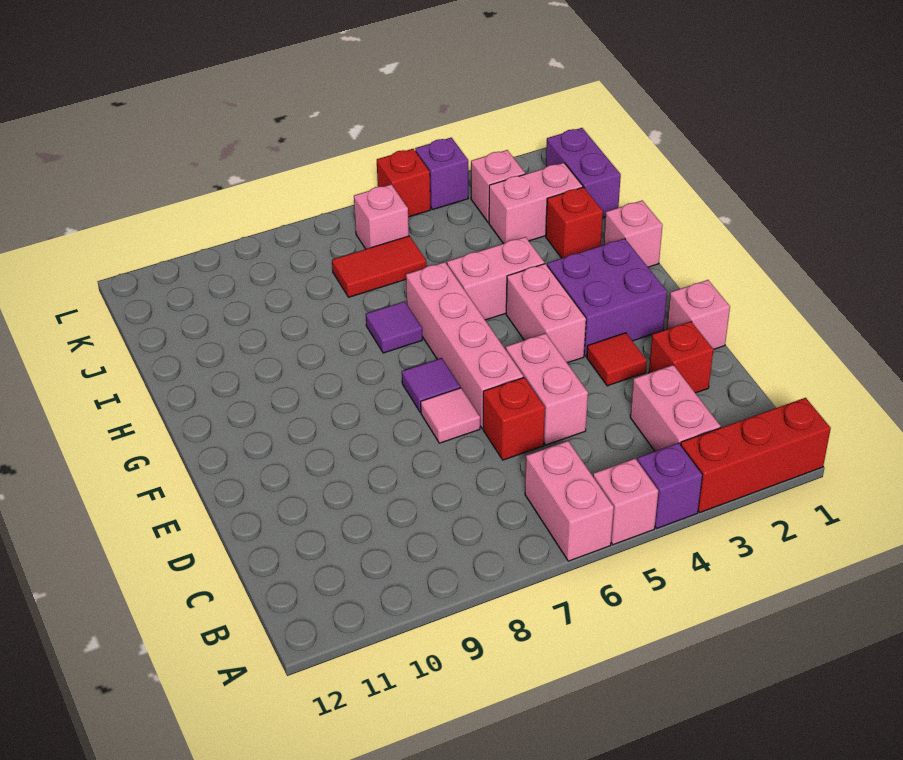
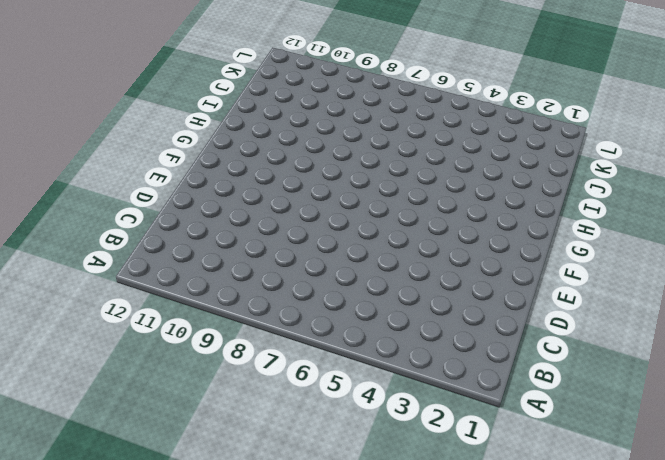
none -> red brick A1:A3 level 1
none -> purple brick A4 level 1
none -> pink brick A5 level 1

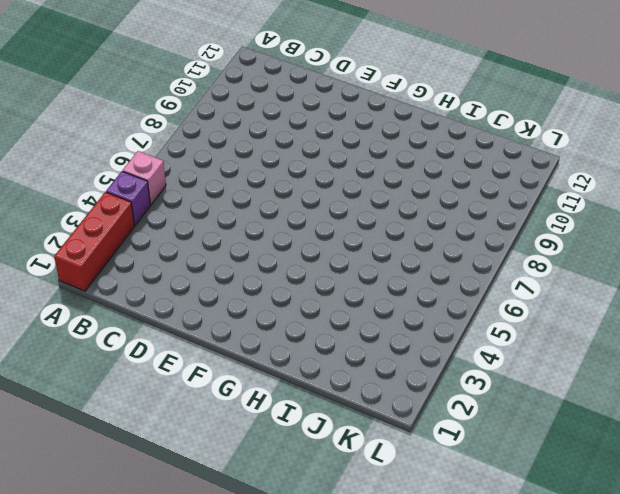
none -> pink brick A6:B6 level 1
none -> pink brick B3:C3 level 1
none -> red brick D2 level 1

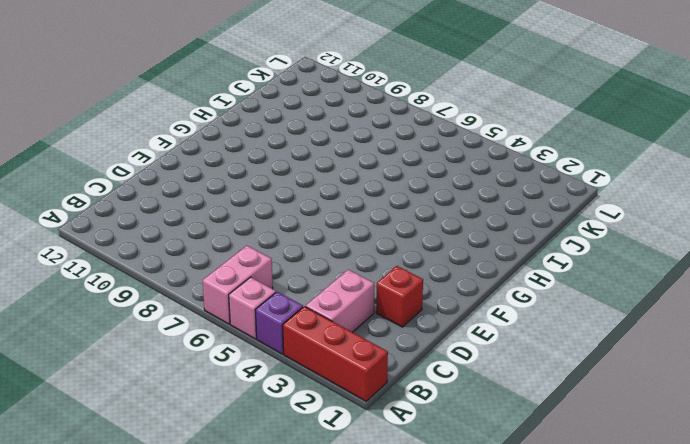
none -> pink brick D5:E5 level 1
none -> red brick D6 level 1
none -> pink brick E1 level 1

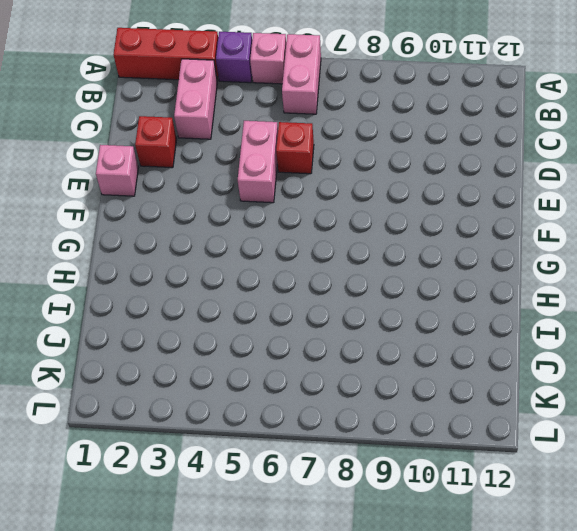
none -> red tile E3 level 1
none -> pink brick E6:H6 level 1
none -> pink tile E7 level 1

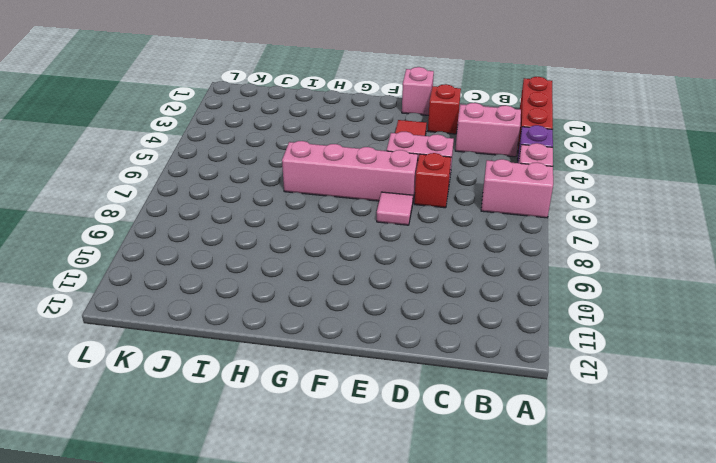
none -> purple brick F2:G3 level 1
none -> pink brick F4:G4 level 1
none -> purple tile F7 level 1

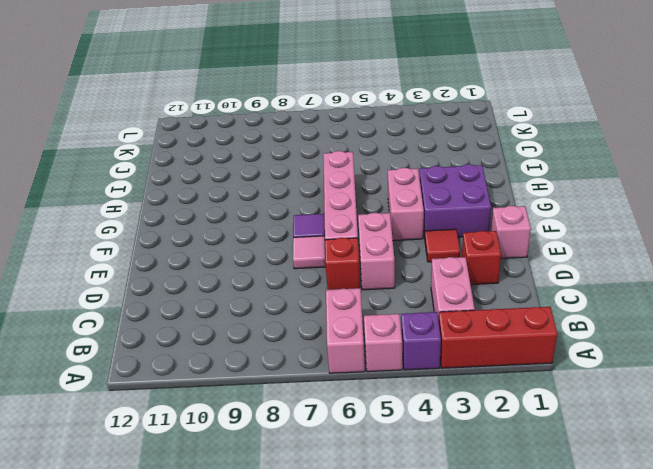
none -> pink brick H1 level 1
none -> pink brick H4:H5 level 1
none -> purple tile H7 level 1

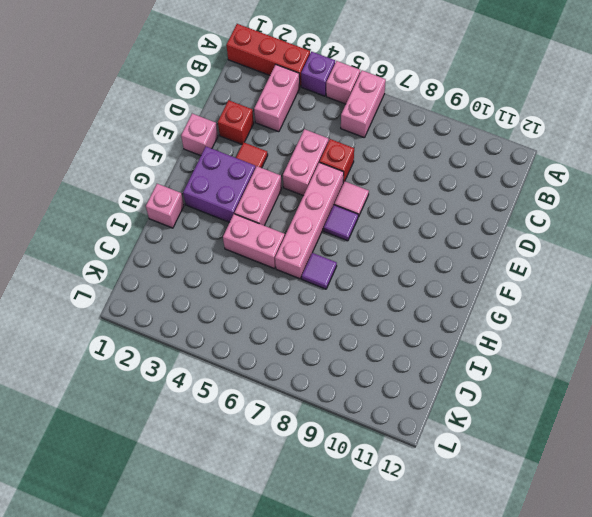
none -> red brick I2 level 1
none -> purple brick J1:K1 level 1
none -> pink brick J2:J3 level 1

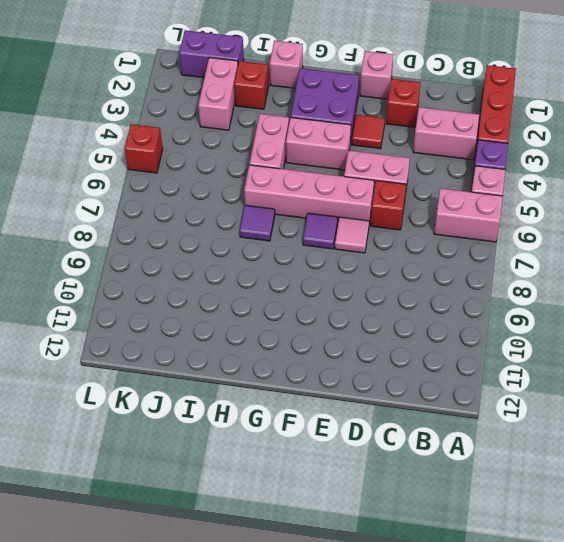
none -> red tile J6:J7 level 1
none -> pink brick K3 level 1
none -> pink brick K6 level 1

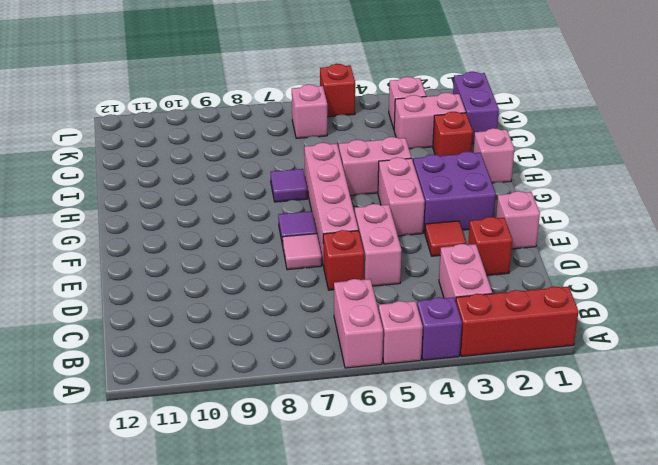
none -> red tile J6:J7 level 1
none -> purple brick L4 level 1

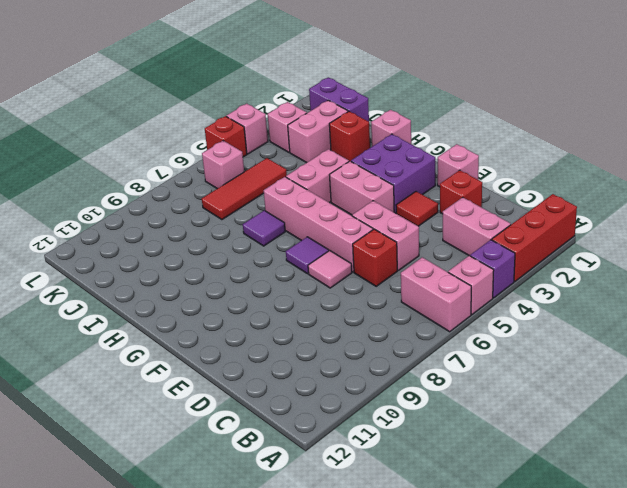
red tile J5:J7 level 1 -> red tile J6:J7 level 1
pink brick L4 level 1 -> purple brick L4 level 1

